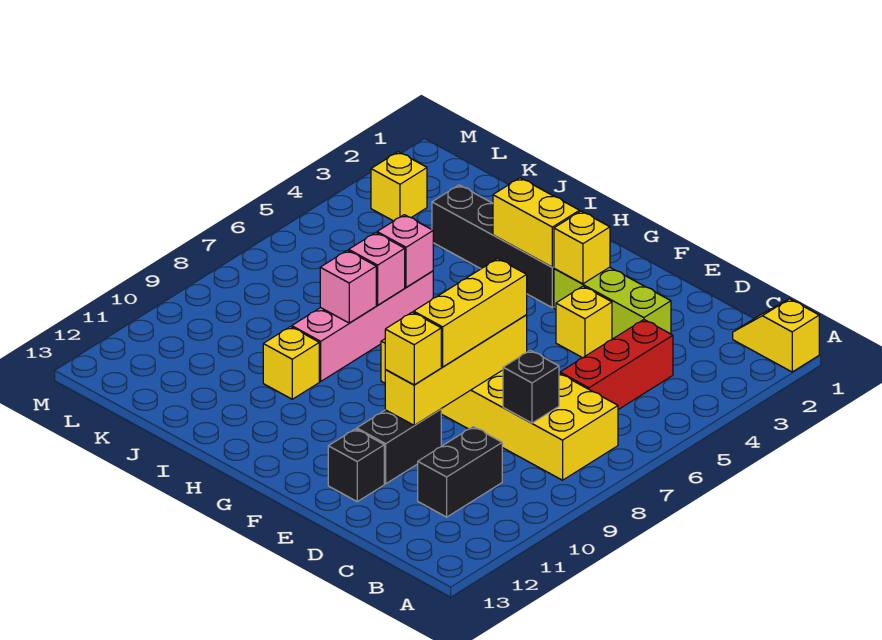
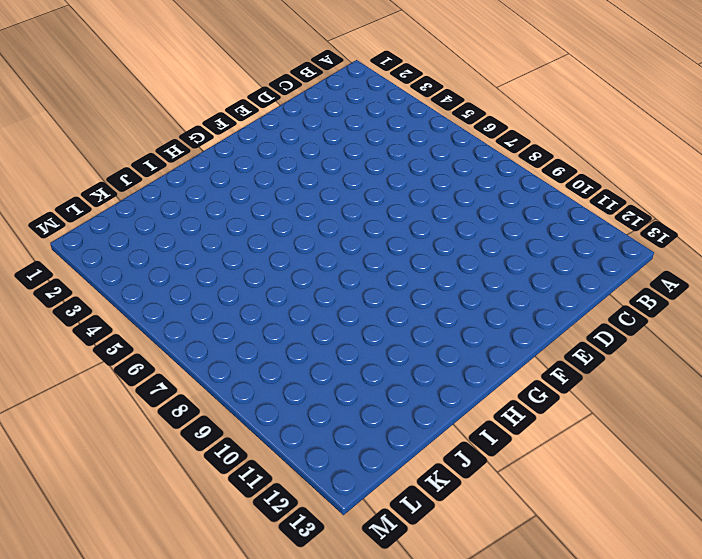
none -> yellow slope A1:B1 level 1 top A
none -> yellow brick B7:G8 level 1
none -> red brick C4:C6 level 1

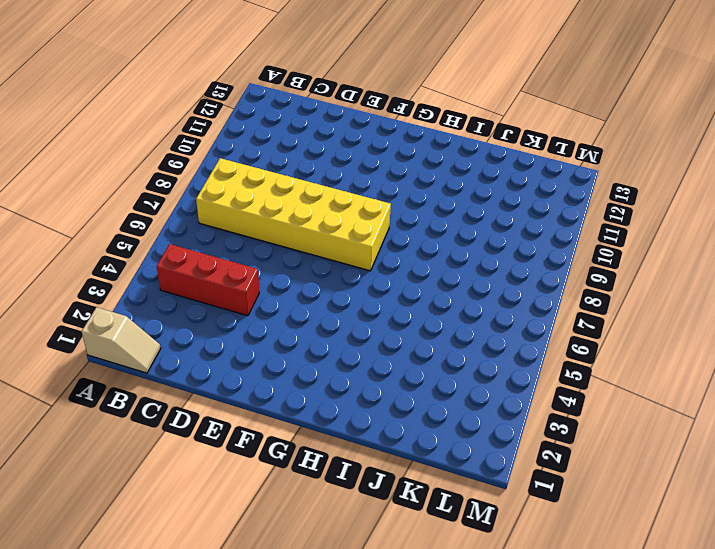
tan slope A1:B1 level 1 top A -> yellow slope A1:B1 level 1 top A
red brick B4:D4 level 1 -> red brick C4:C6 level 1
none -> black brick C10:C11 level 1
none -> lime brick D3:F3 level 1
none -> yellow brick E4 level 1

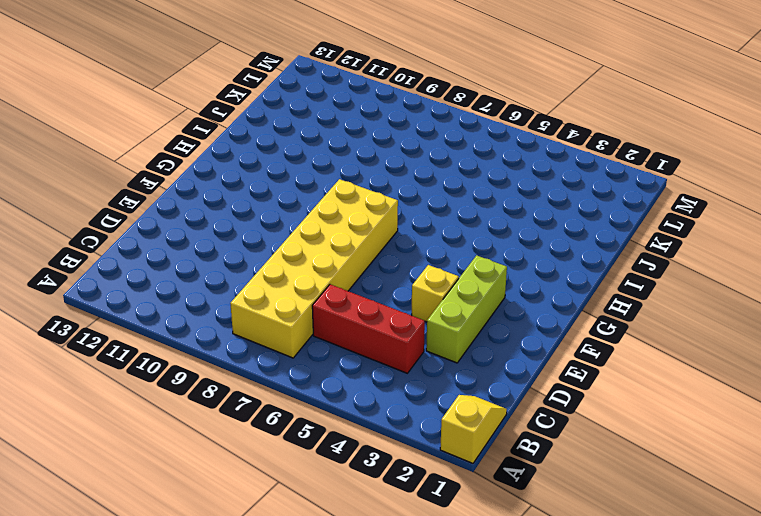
none -> black brick C10:C11 level 1
none -> black brick E10:E11 level 1
none -> black brick E12 level 1

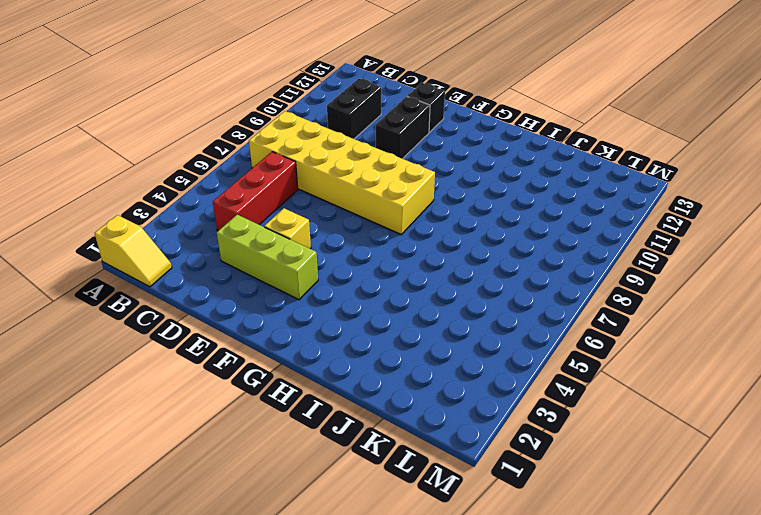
none -> black brick G3:J3 level 1
none -> pink brick I6:I9 level 1
none -> yellow brick I10 level 1

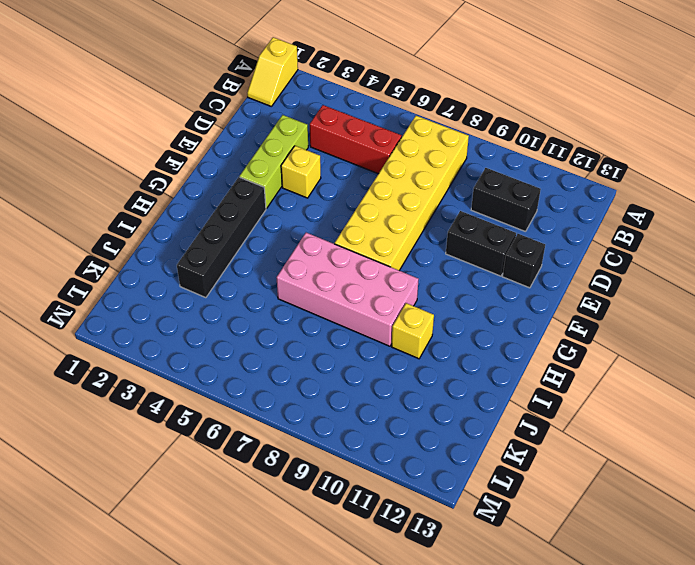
pink brick H6:I9 level 1 -> pink brick I6:I9 level 1
none -> yellow brick L3 level 1
none -> black brick C8 level 2
none -> yellow brick E7:E10 level 2

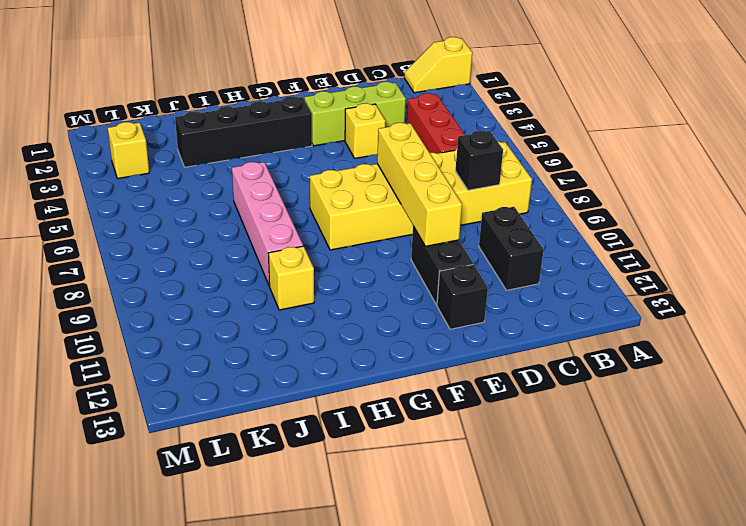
none -> yellow brick F3 level 2
none -> yellow brick G3:H3 level 2
none -> pink brick I6 level 2

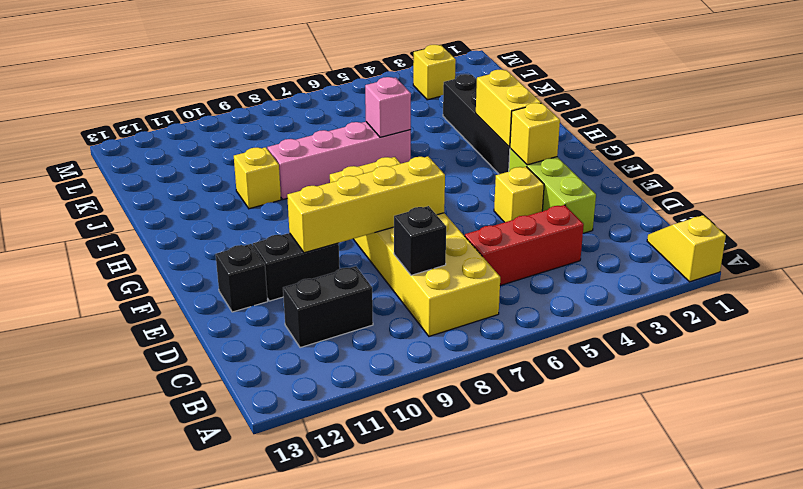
none -> pink brick I7 level 2
none -> pink brick I8 level 2
none -> yellow brick E7:E9 level 3

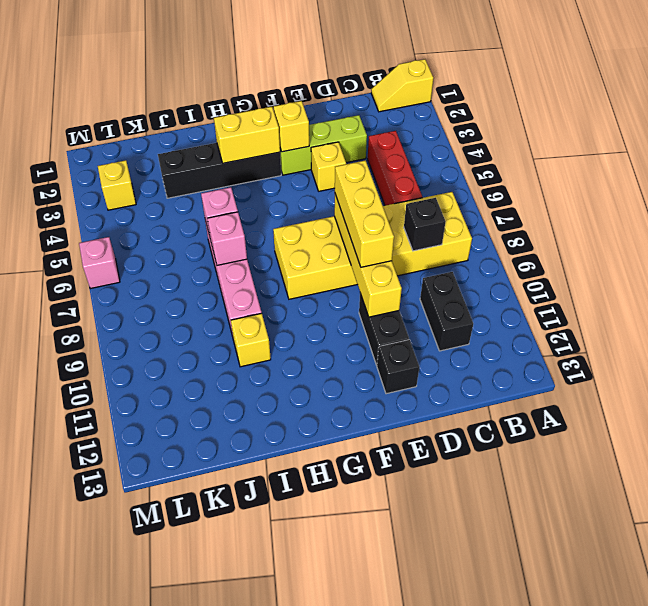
pink brick M6 level 1 -> pink brick I8 level 2
none -> yellow brick E10 level 3

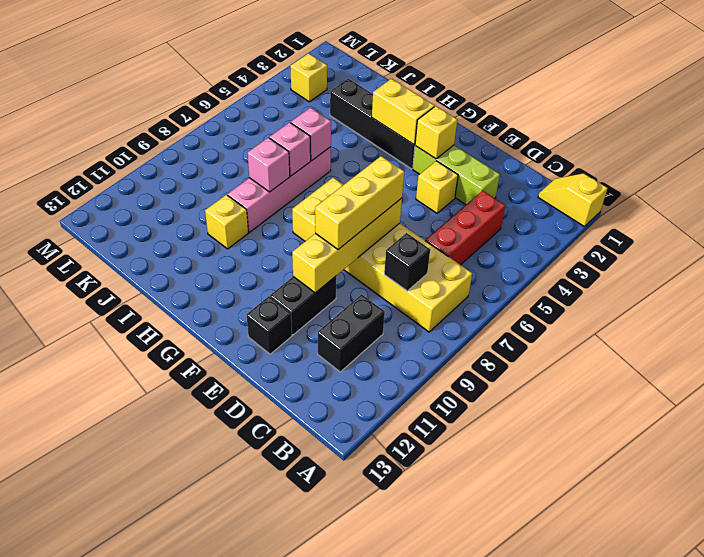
none -> yellow brick E10 level 3

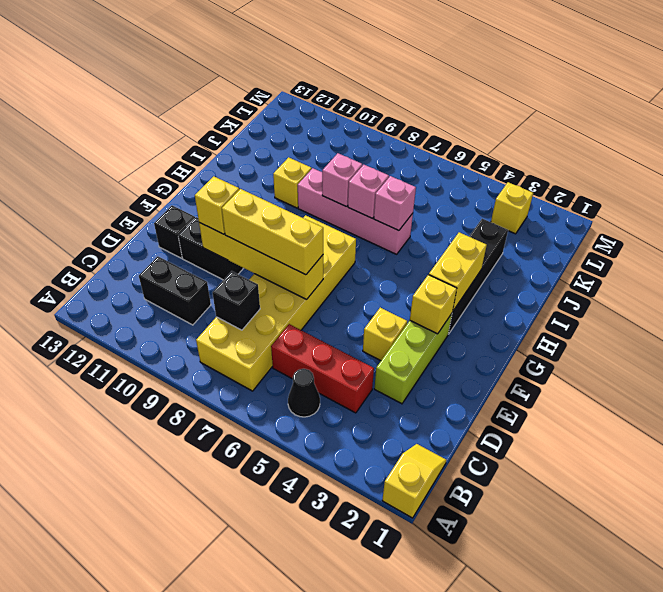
black cone B5 level 1 -> none

